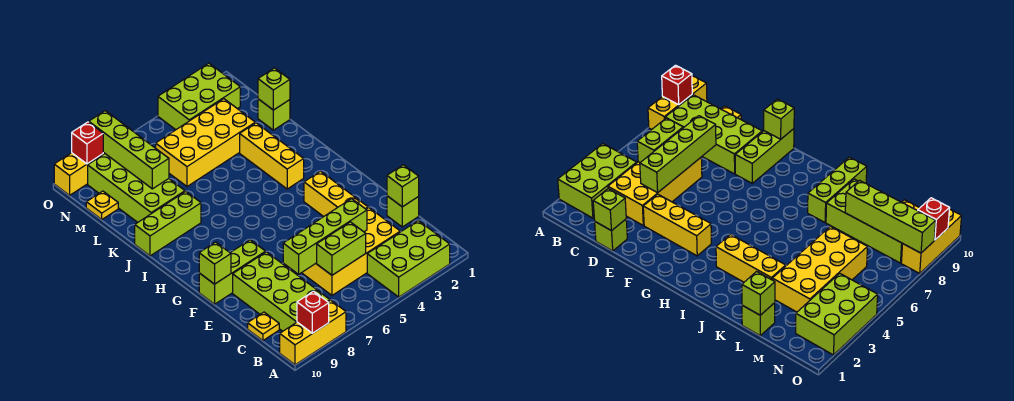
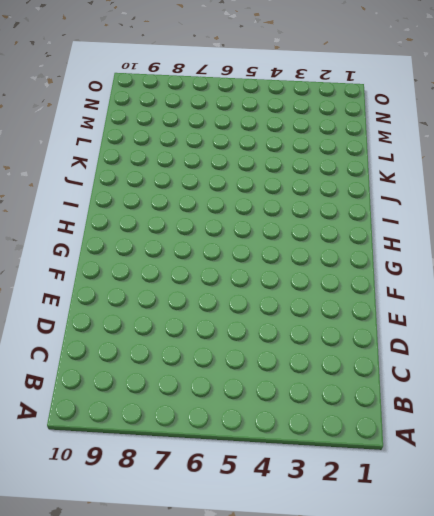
none -> lime brick A2:B4 level 1
none -> yellow brick A8:A10 level 1
none -> lime brick B8:E9 level 1

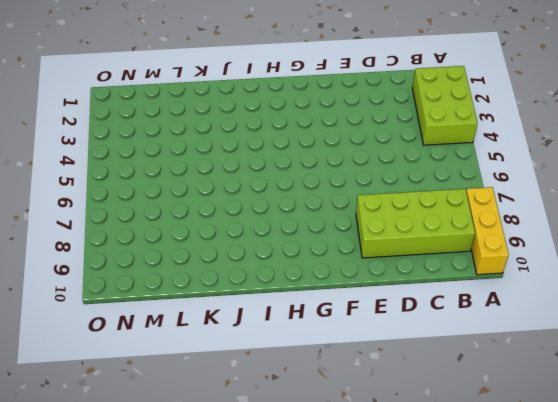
none -> yellow brick C3:D6 level 1
none -> yellow plate C10 level 1
none -> lime brick D1 level 1

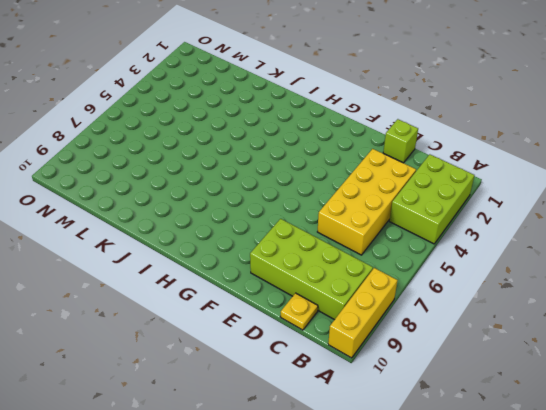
none -> yellow brick E3:G3 level 1
none -> lime brick F8:F10 level 1
none -> yellow brick I3:K3 level 1

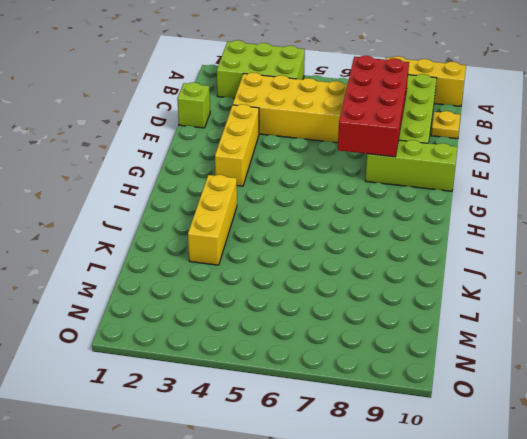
red brick C7:F8 level 2 -> lime brick D4:D7 level 2
none -> lime brick J8:J10 level 1
none -> lime brick K8:N9 level 1
none -> lime brick L1 level 1

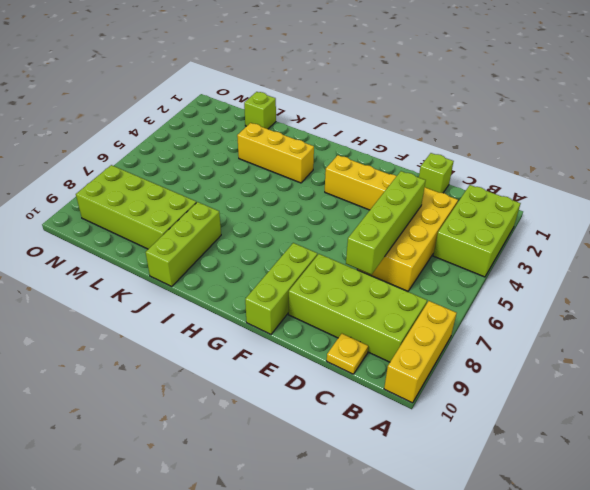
none -> yellow brick L3:M6 level 1
none -> yellow plate M10 level 1
none -> lime brick N2:O4 level 1

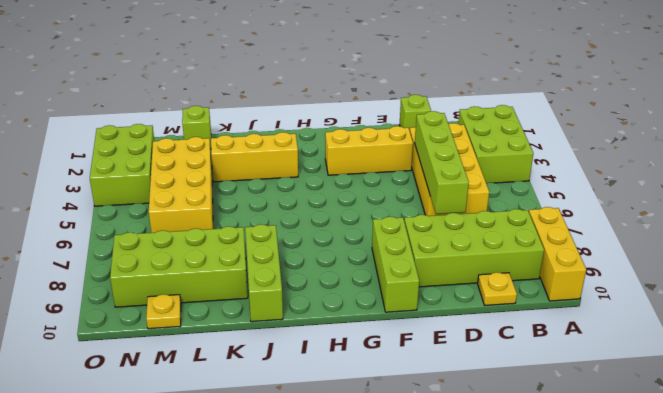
none -> yellow brick O8:O10 level 1
none -> red brick A9 level 2
none -> lime brick C5:C6 level 2

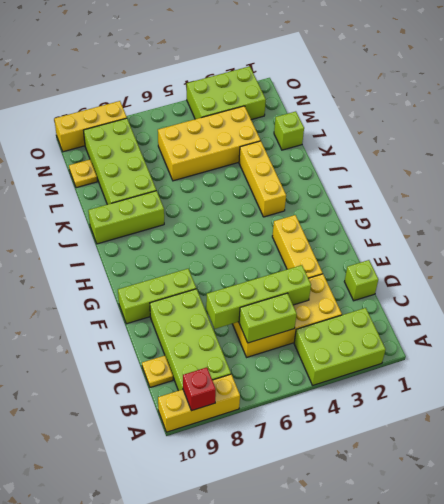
none -> lime brick D1 level 2
none -> lime brick F10 level 2
none -> lime brick L1 level 2

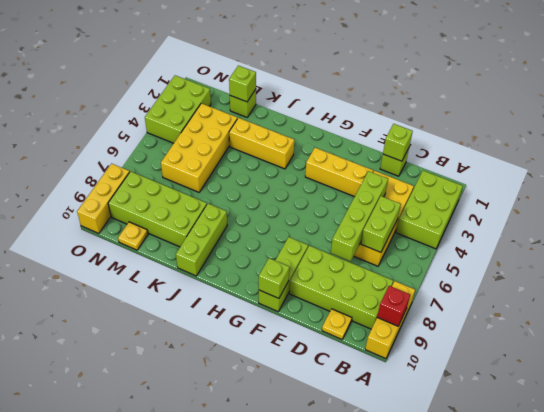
none -> lime brick L8:O8 level 2
none -> red brick O9 level 2

